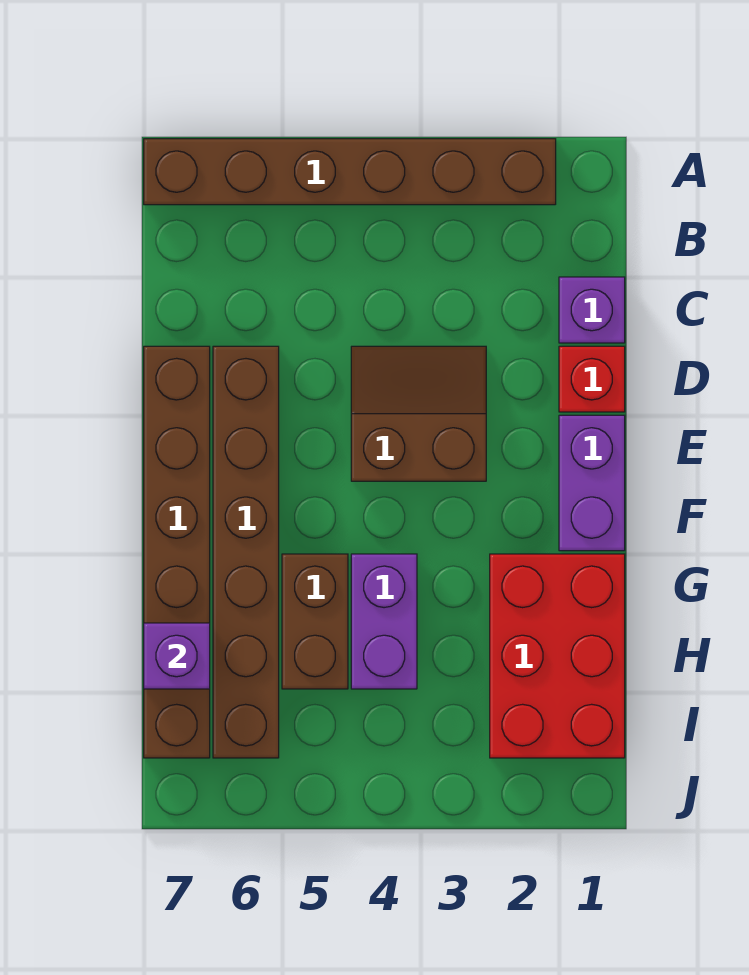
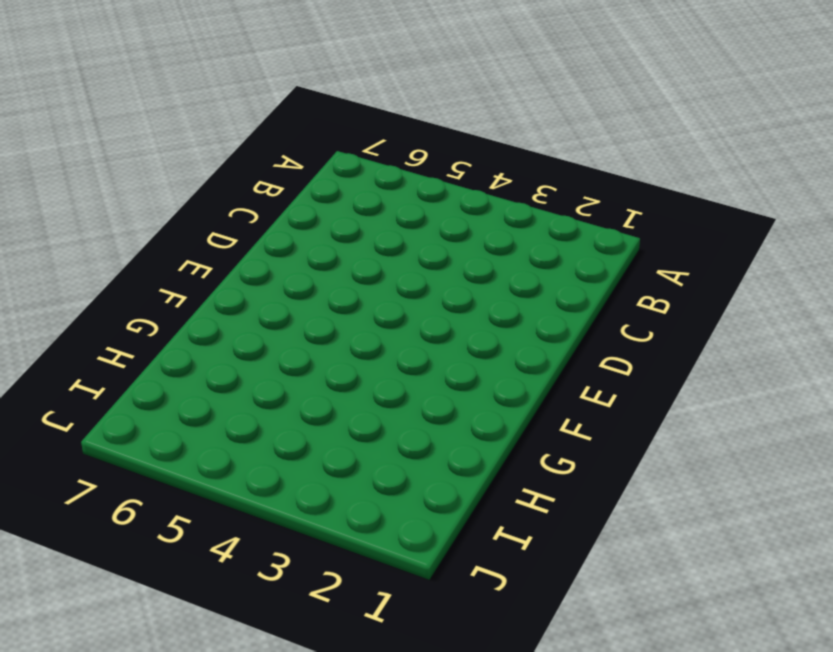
none -> brown brick A2:A7 level 1
none -> purple brick C1 level 1

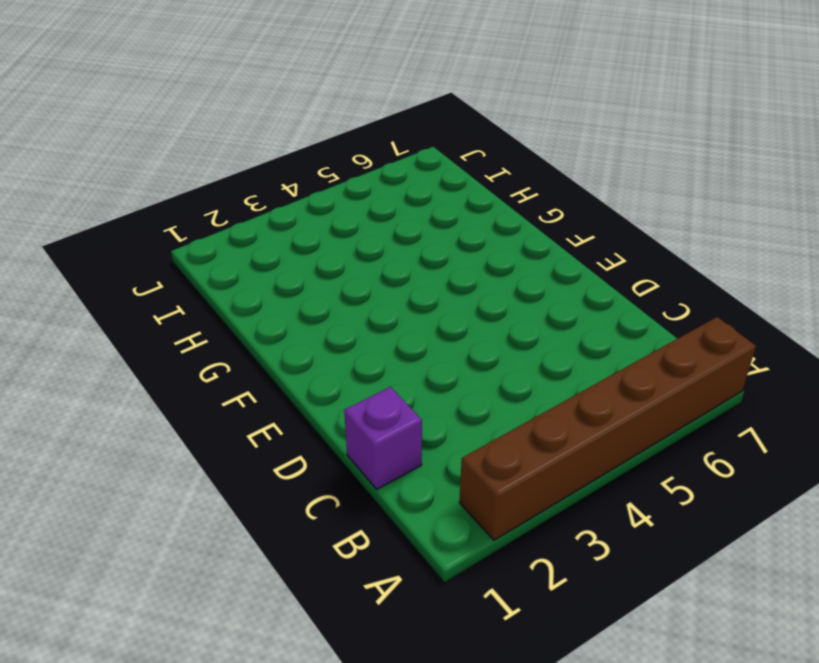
none -> red brick D1 level 1
none -> brown slope D3:E4 level 1 top E

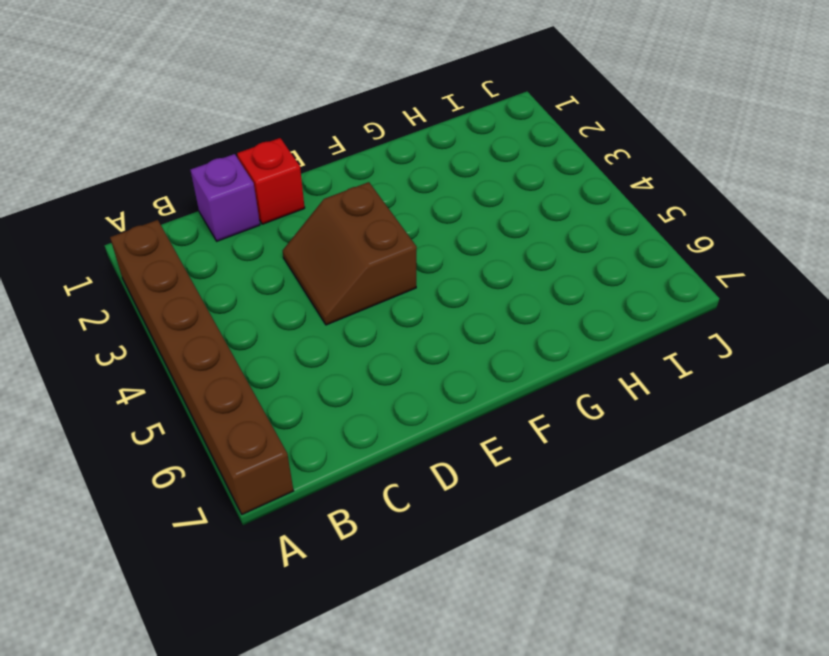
none -> brown brick D6:I6 level 1
none -> brown brick D7:I7 level 1

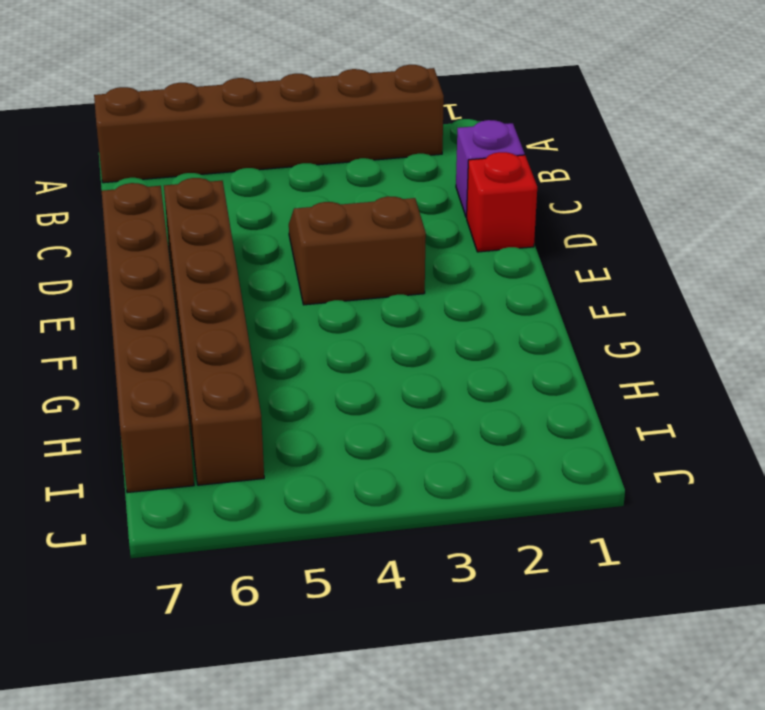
none -> purple brick E1:F1 level 1
none -> red brick G1:I2 level 1

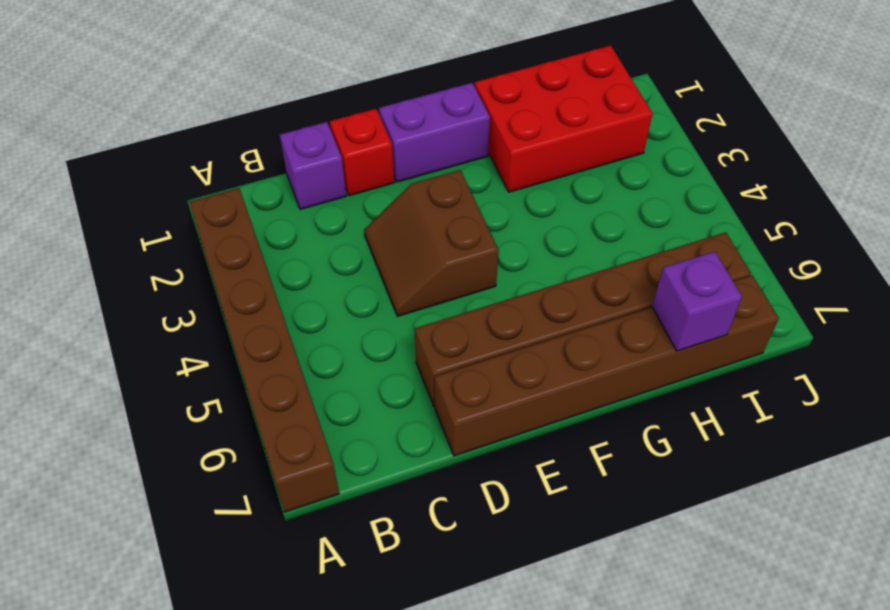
none -> purple brick G4:H4 level 1
none -> brown brick G5:H5 level 1

